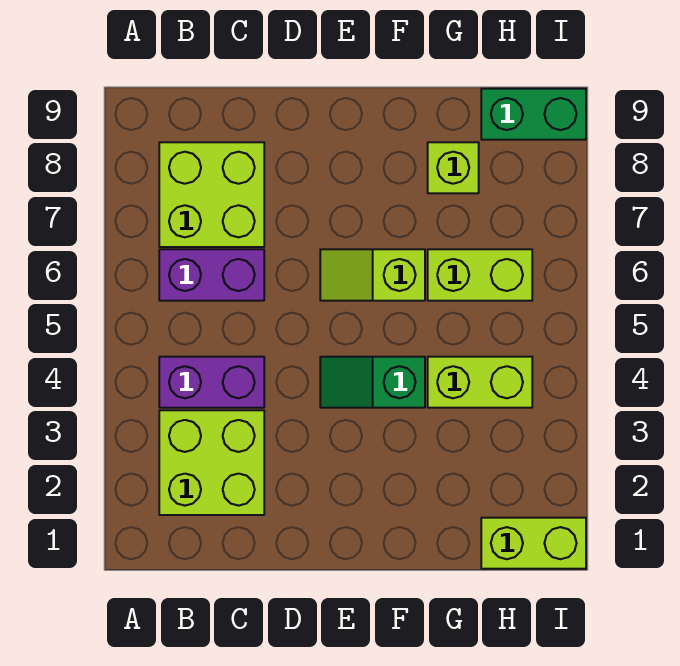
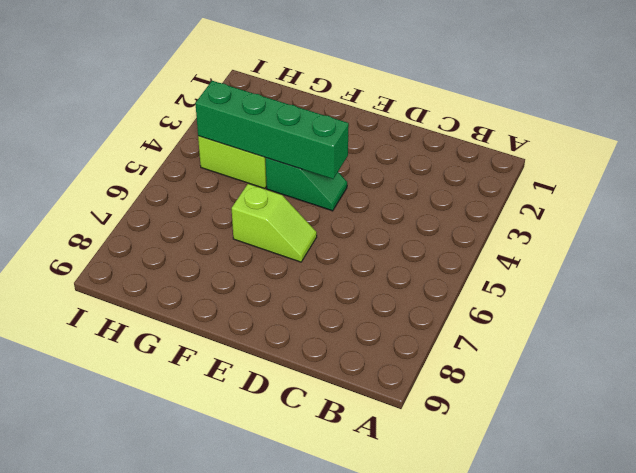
green brick E4:H4 level 2 -> none
none -> lime brick B2:C3 level 1
none -> purple brick B4:C4 level 1

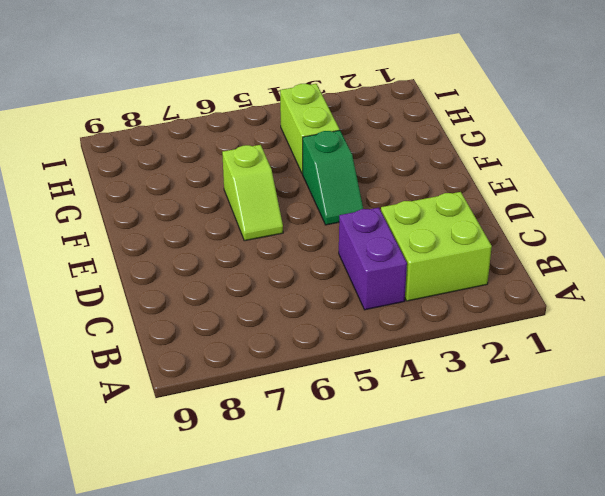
none -> purple brick B6:C6 level 1
none -> lime brick B7:C8 level 1

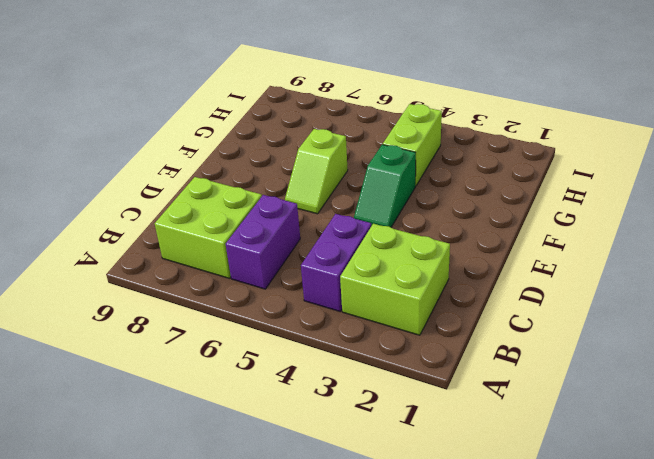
none -> lime brick G6:H6 level 1
none -> lime brick G8 level 1

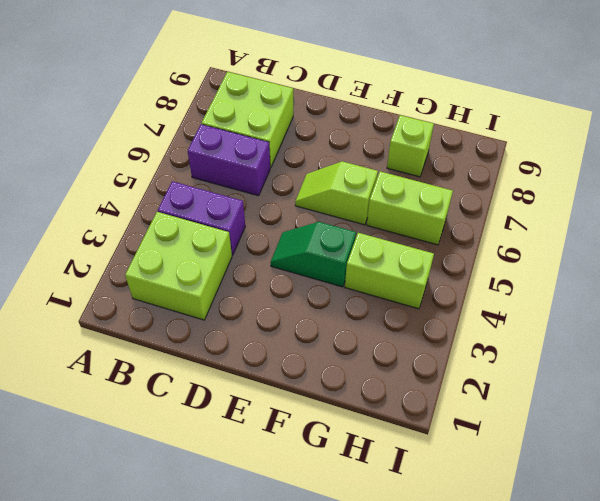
none -> lime brick H1:I1 level 1
none -> green brick H9:I9 level 1

